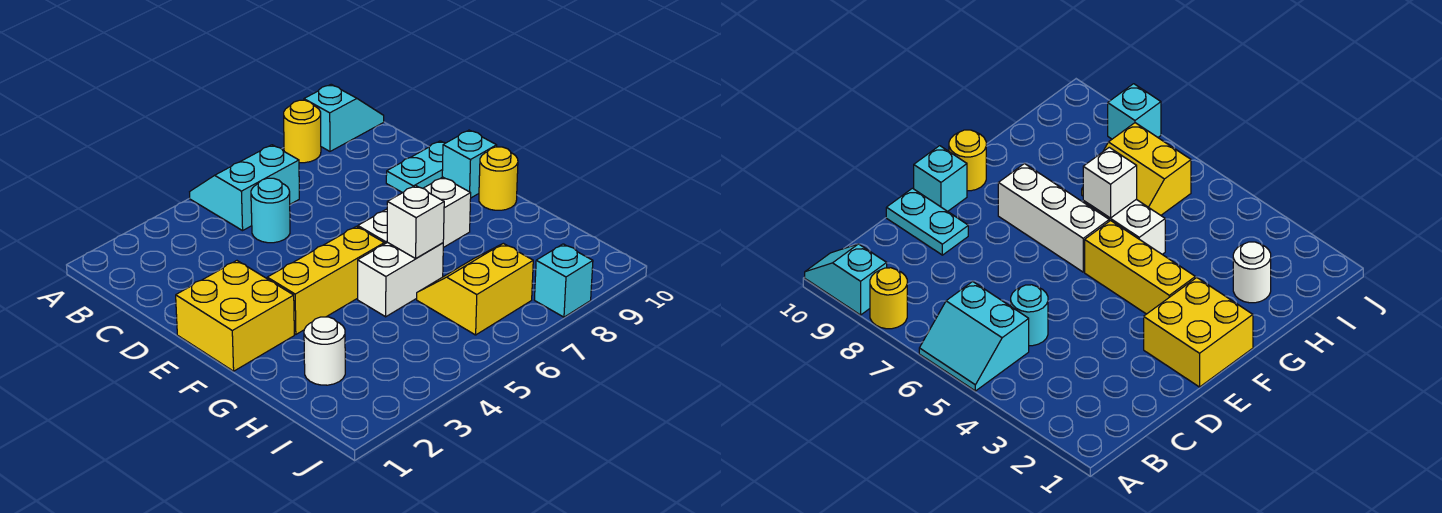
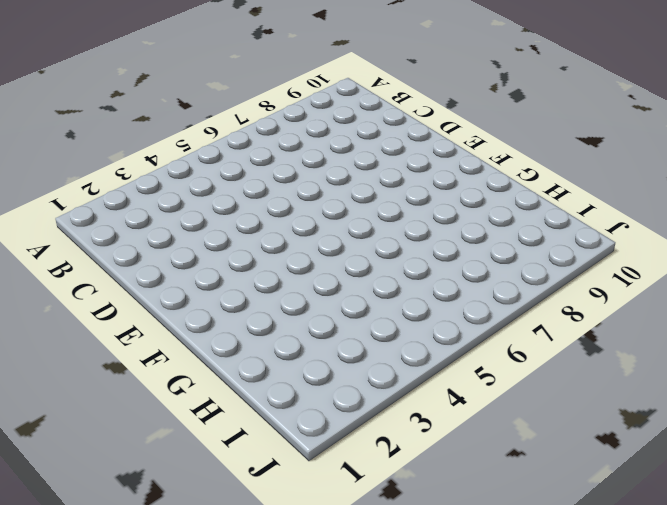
none -> cyan slope A5:B6 level 1 top B
none -> yellow round brick A8 level 1
none -> cyan slope A9:A10 level 1 top 9

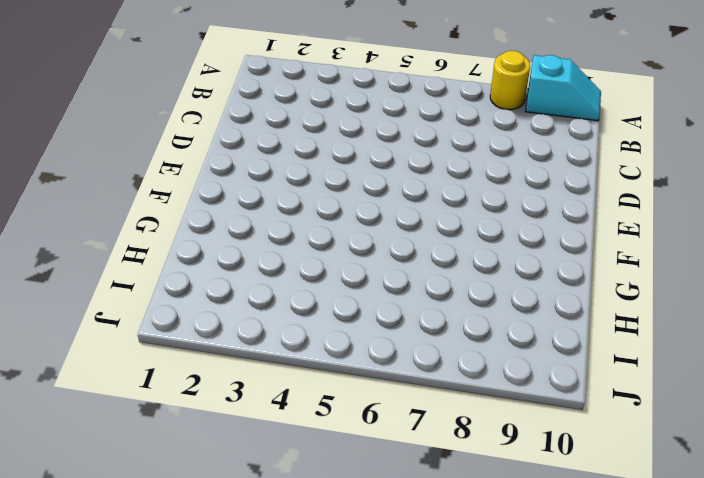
none -> cyan slope A5:B6 level 1 top B
none -> cyan round brick C5 level 1
none -> cyan plate D9:D10 level 1

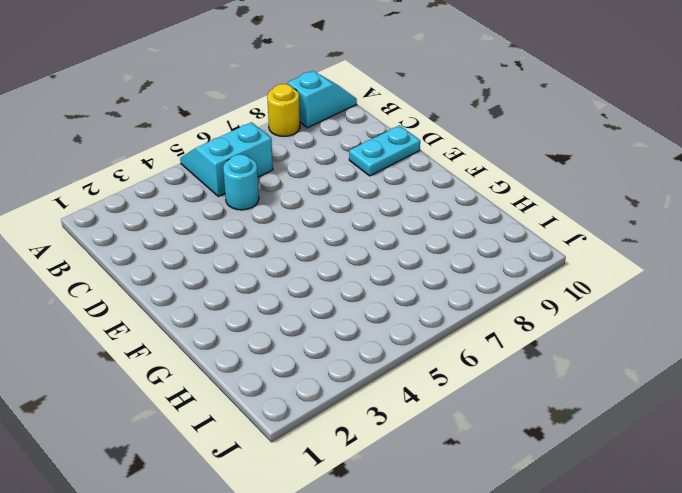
none -> yellow brick E1:F2 level 1
none -> cyan brick E10 level 1
none -> yellow brick F3:F5 level 1

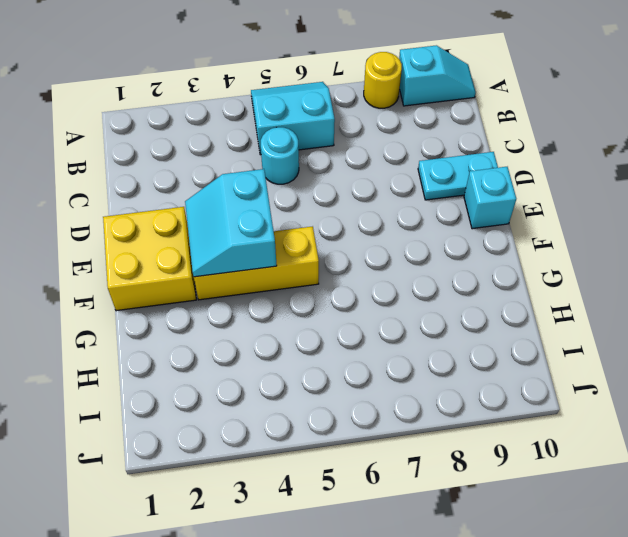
cyan slope E3:F4 level 2 top 4 -> none
none -> white brick F6:F8 level 1
none -> yellow round brick F10 level 1
none -> white brick G5:G6 level 1

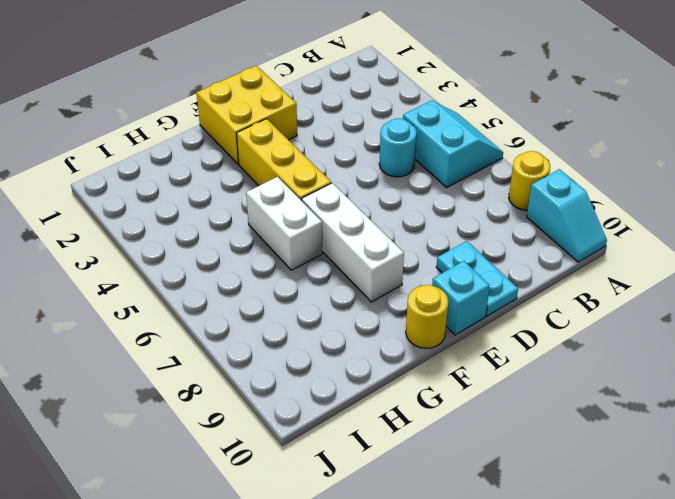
none -> white round brick H2 level 1
none -> yellow slope H6:I7 level 1 top I
none -> cyan brick J8 level 1

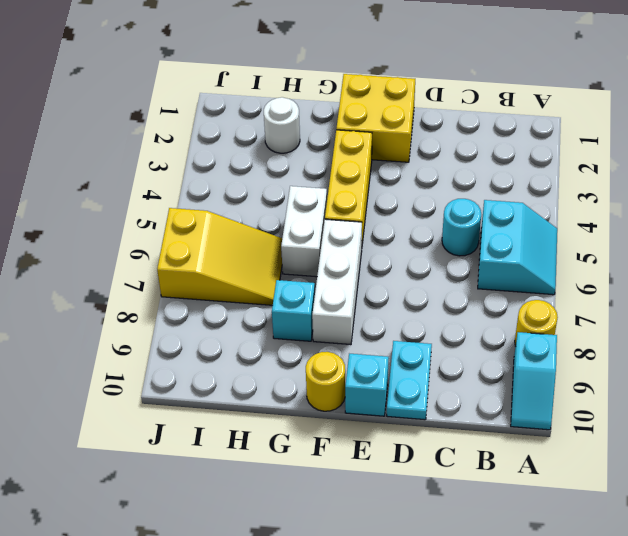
cyan brick G8 level 1 -> cyan brick J8 level 1
yellow slope H6:J7 level 1 top J -> yellow slope H6:I7 level 1 top I
none -> white brick G6 level 2

